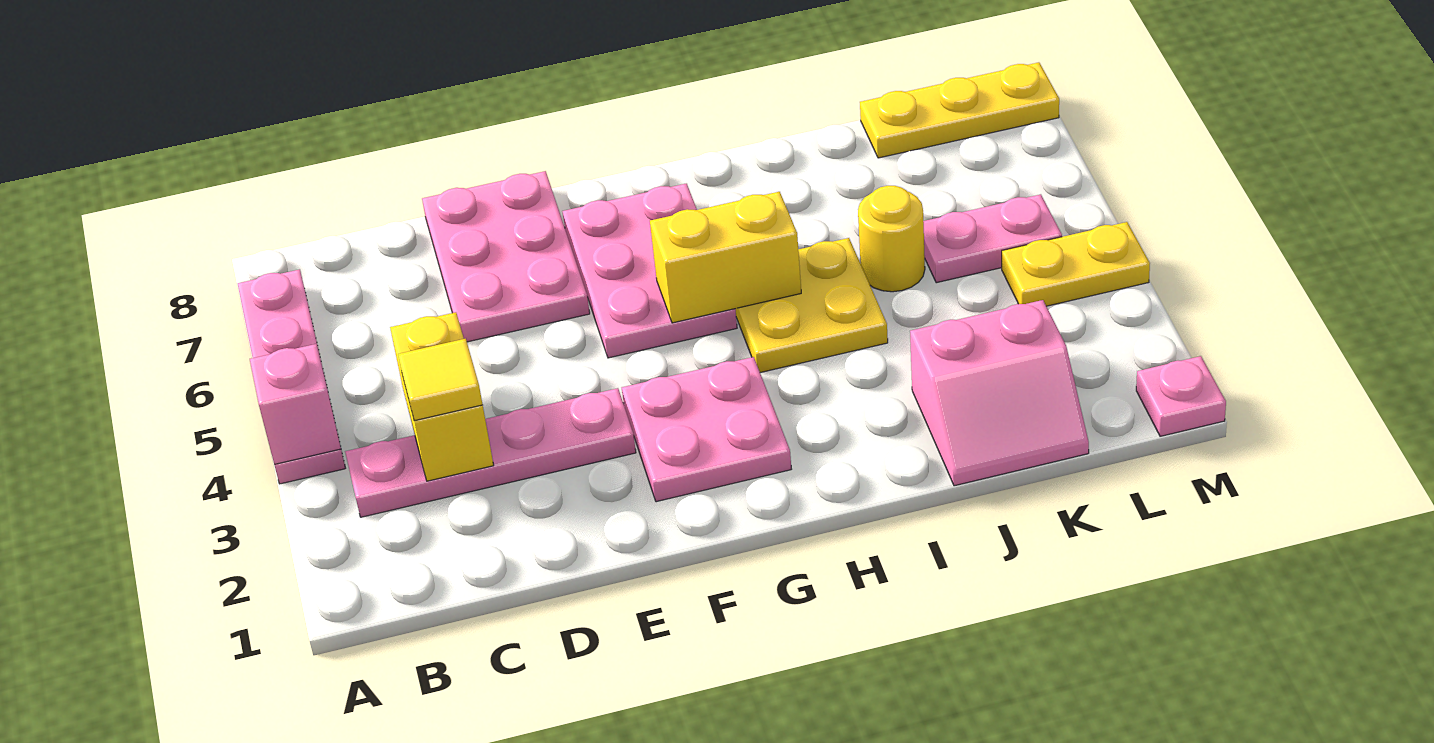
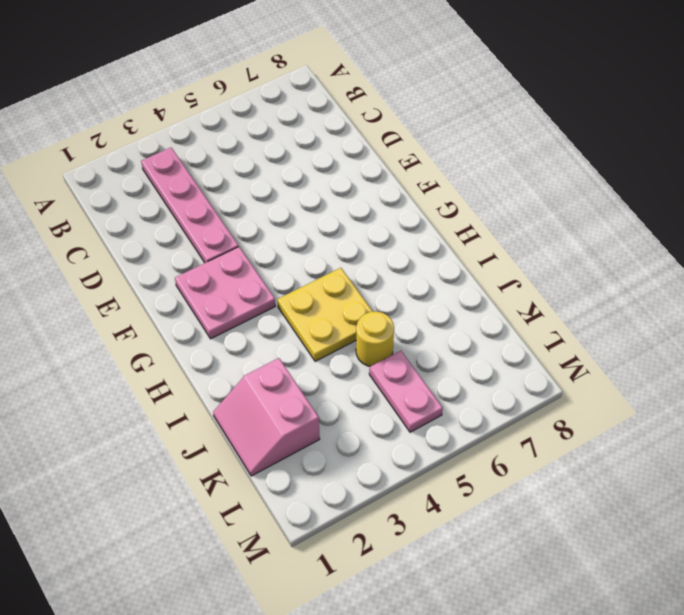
none -> pink plate A4:A7 level 1
none -> pink plate D6:E8 level 1
none -> pink plate F5:G7 level 1

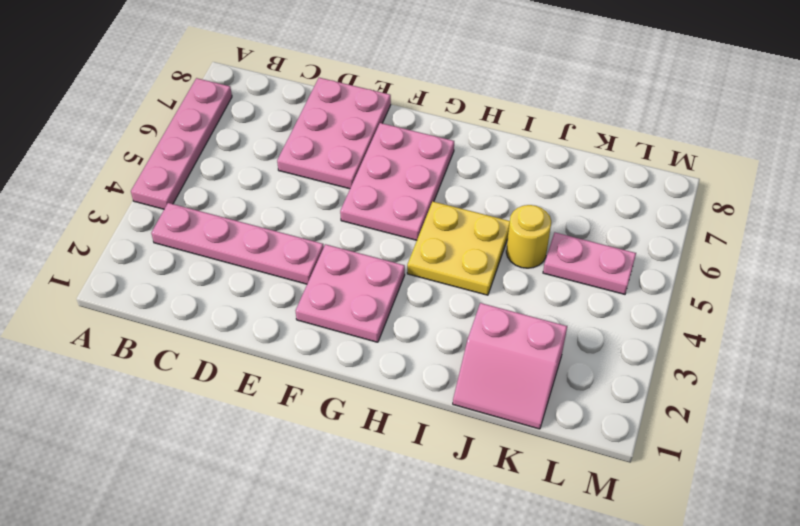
none -> yellow plate K8:M8 level 1
none -> yellow plate L4:M4 level 1
none -> pink plate M1 level 1

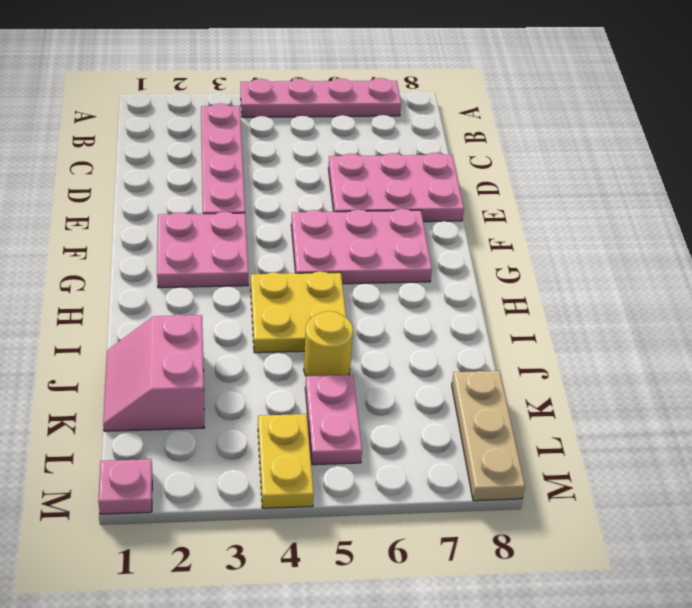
tan plate K8:M8 level 1 -> yellow plate K8:M8 level 1
none -> pink brick A4 level 2
none -> yellow brick C3:C4 level 2
none -> yellow brick G5:H5 level 2

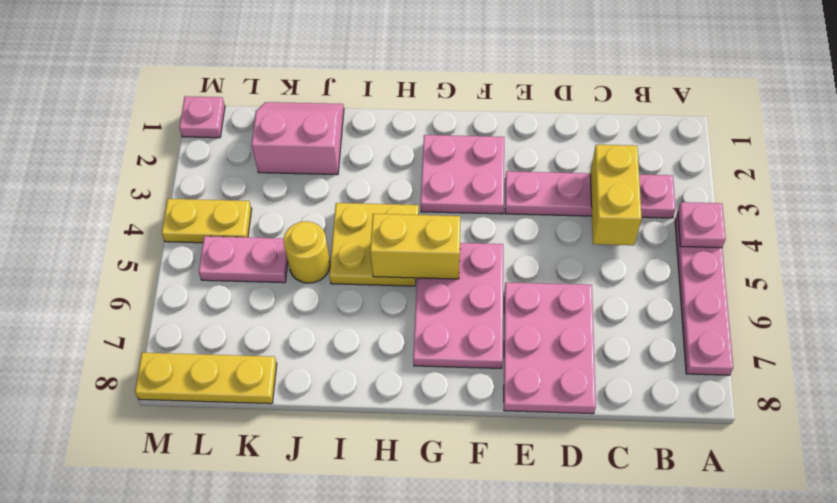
pink plate A4 level 2 -> pink brick A4 level 2
none -> yellow tile C3 level 3

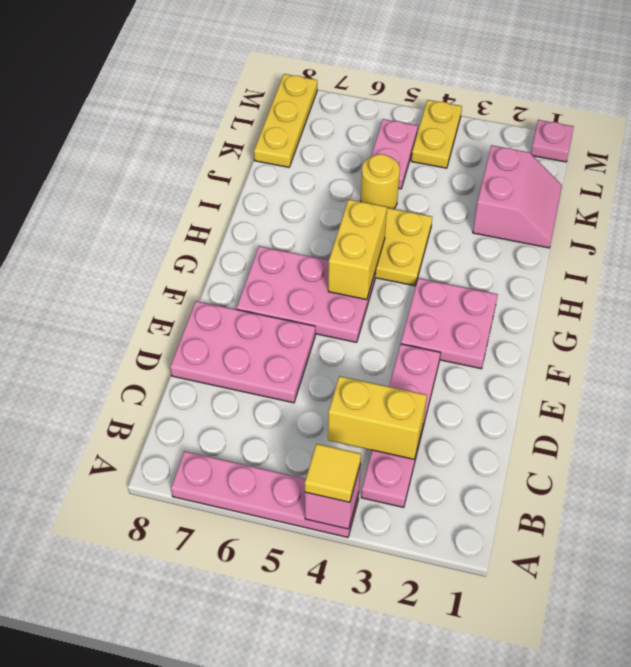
yellow tile A4 level 3 -> yellow tile C3 level 3

